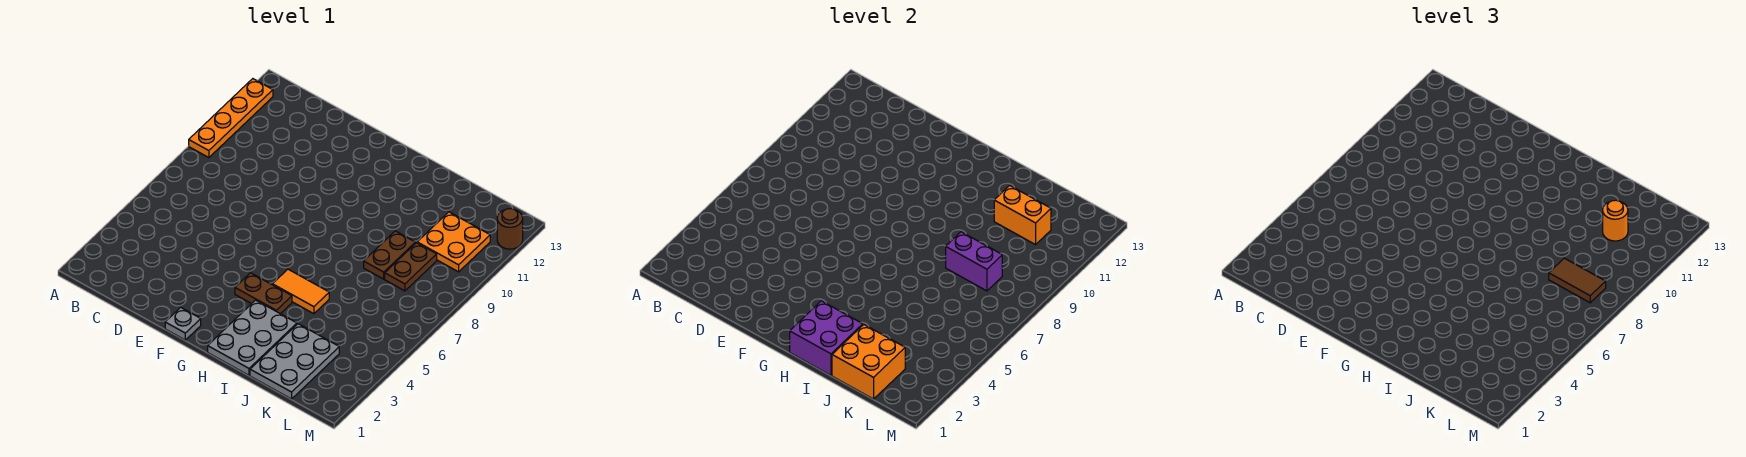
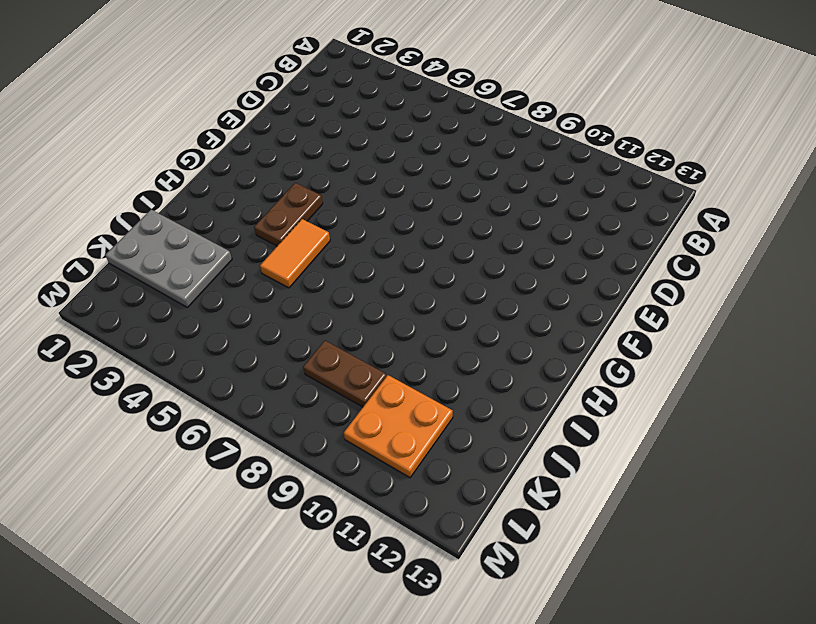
none -> orange plate A9:A12 level 1
none -> grey plate F1 level 1
none -> grey plate H1:I3 level 1

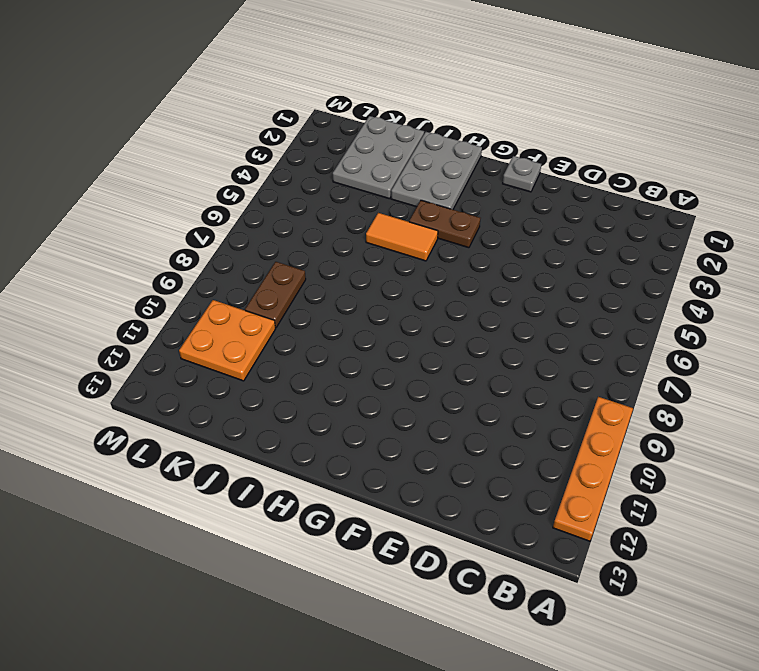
none -> brown plate J8:J9 level 1
none -> brown round brick M12 level 1
none -> purple brick H1:I2 level 2

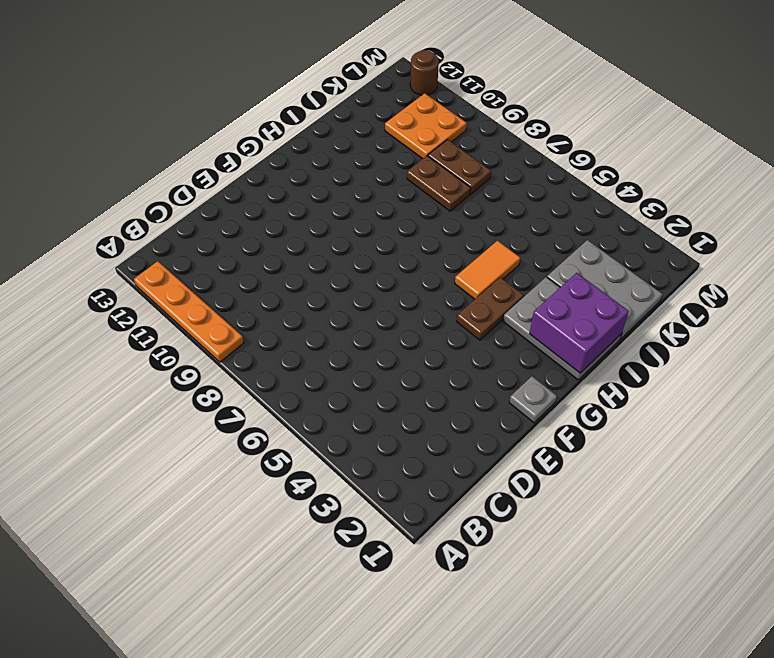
none -> orange brick J1:K2 level 2
none -> purple brick J8:K8 level 2
none -> orange brick J11:K11 level 2

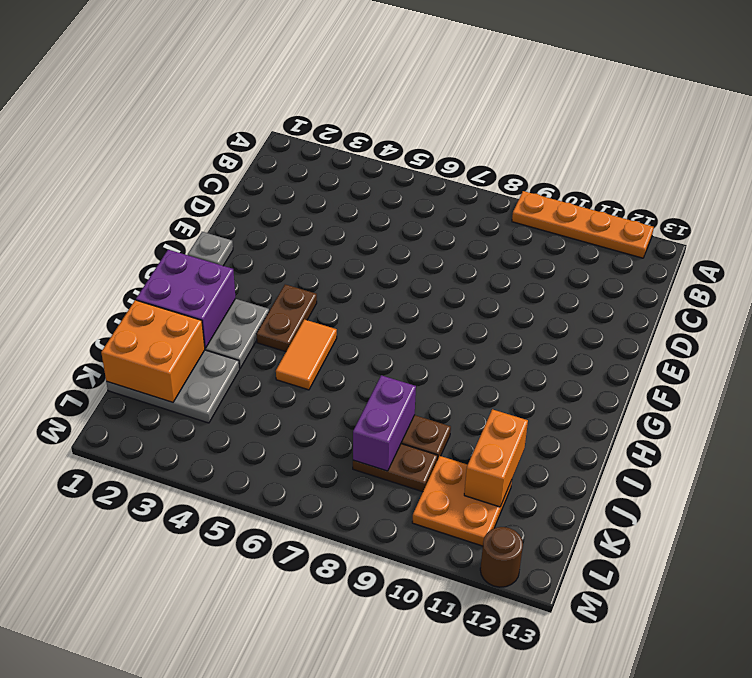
none -> brown tile K8:L8 level 3
none -> orange round brick K11 level 3

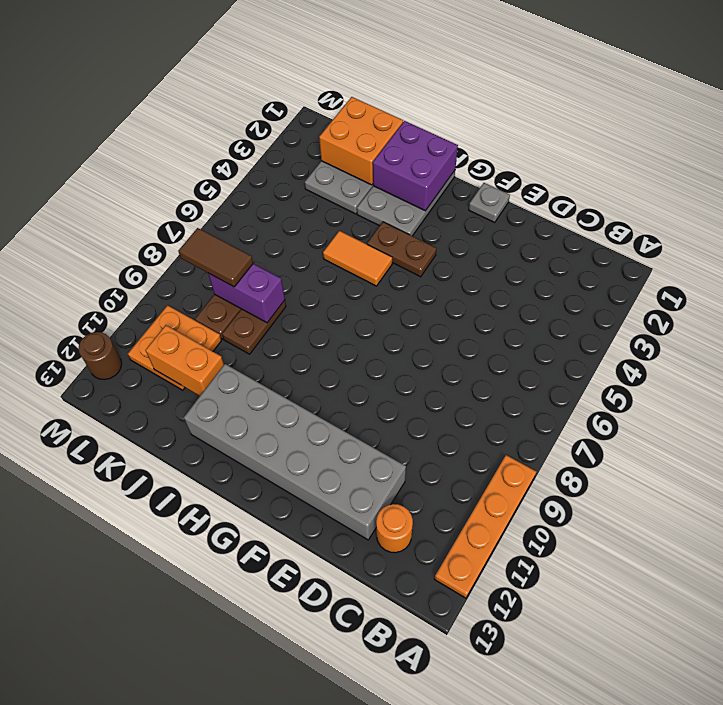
orange round brick C12 level 1 -> orange round brick K11 level 3
grey brick D11:I12 level 1 -> none

